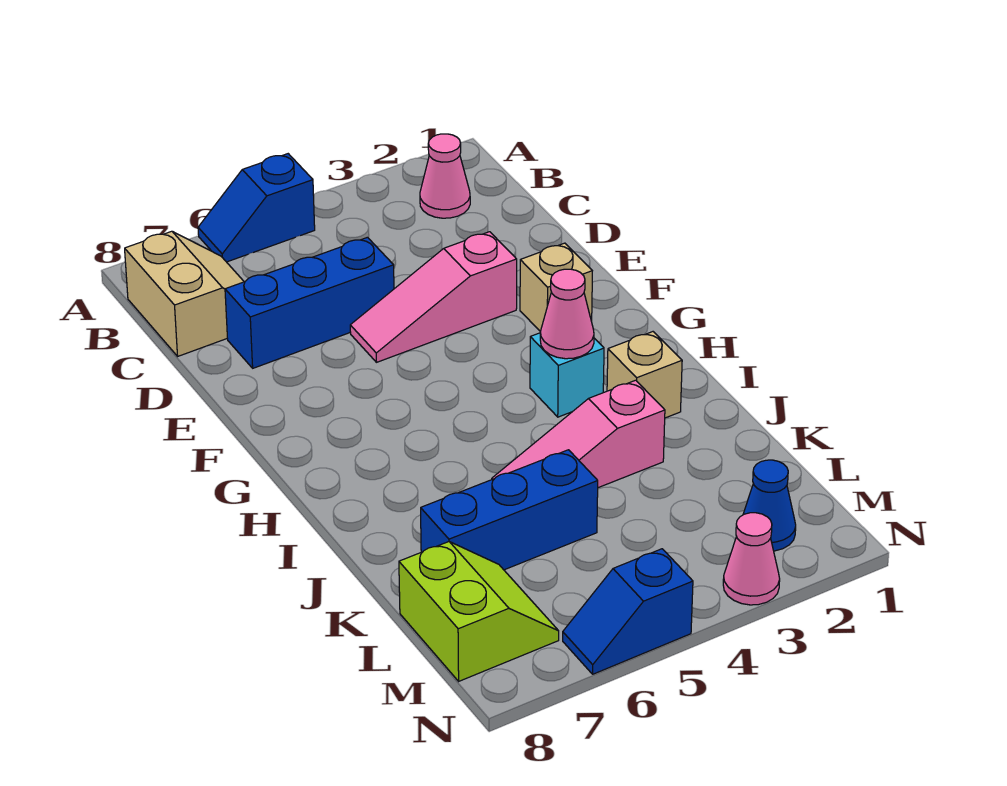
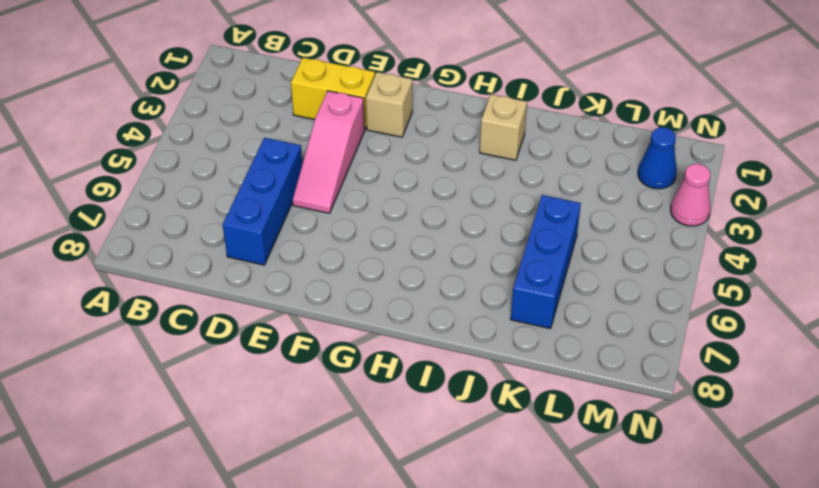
yellow brick D2:E2 level 1 -> none
none -> blue slope A5:A6 level 1 top 5
none -> pink cone B2 level 1
none -> tan slope B7:C8 level 1 top 8

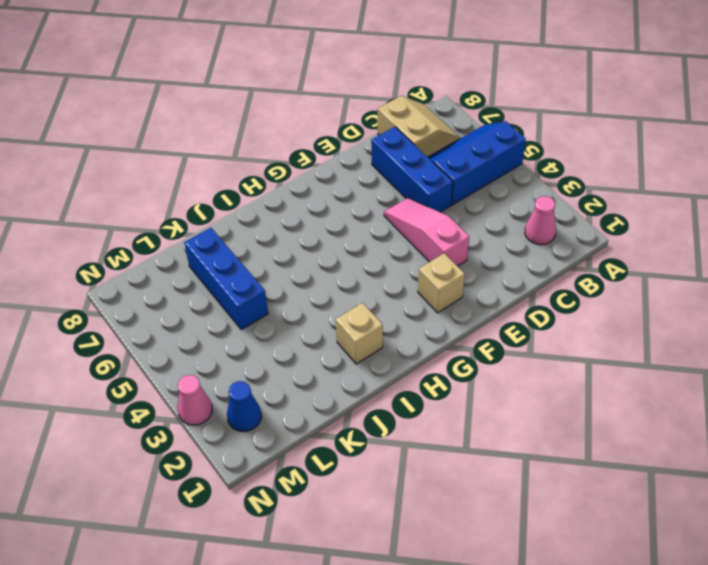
blue slope A5:C6 level 1 top 5 -> blue slope A5:A6 level 1 top 5
tan slope B7:C8 level 1 top C -> tan slope B7:C8 level 1 top 8
none -> cyan brick H3 level 1
none -> pink slope J3:J5 level 1 top 3
none -> lime slope L7:M8 level 1 top 8

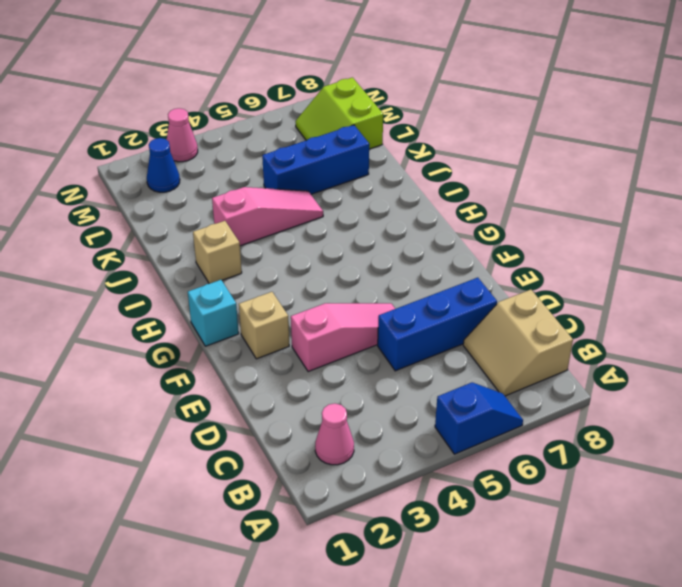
cyan brick G1 level 1 -> cyan brick H3 level 1
none -> blue slope N5:N6 level 1 top 5
none -> pink cone H3 level 2

